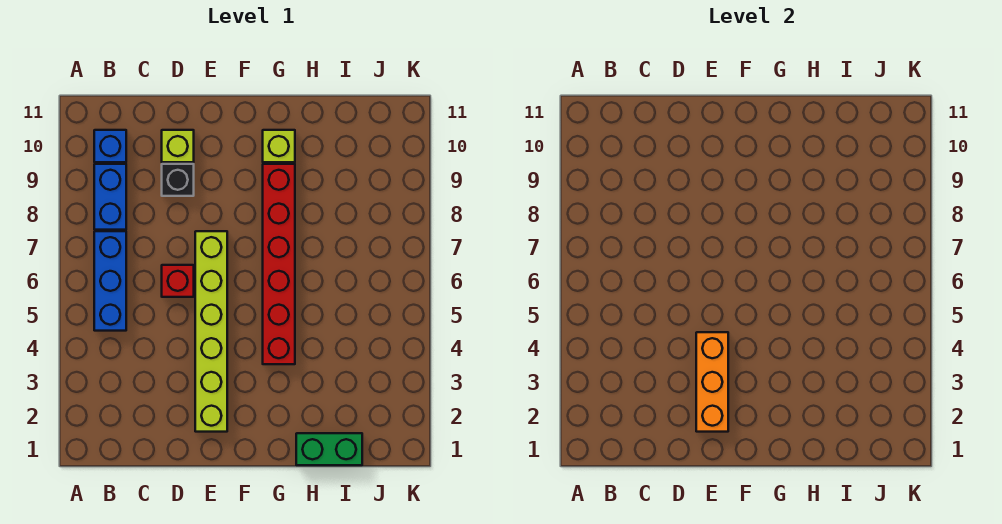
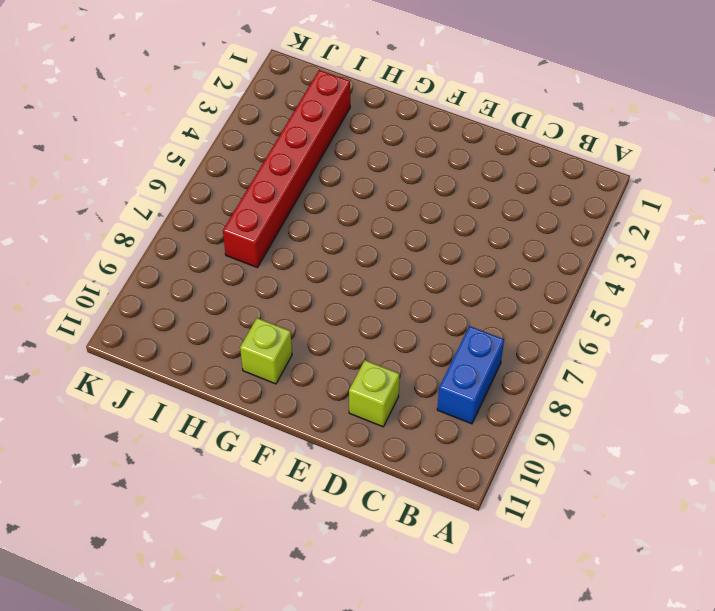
red brick I2:I7 level 1 -> red brick G4:G9 level 1
none -> blue brick B5:B7 level 1
none -> blue brick B10 level 1

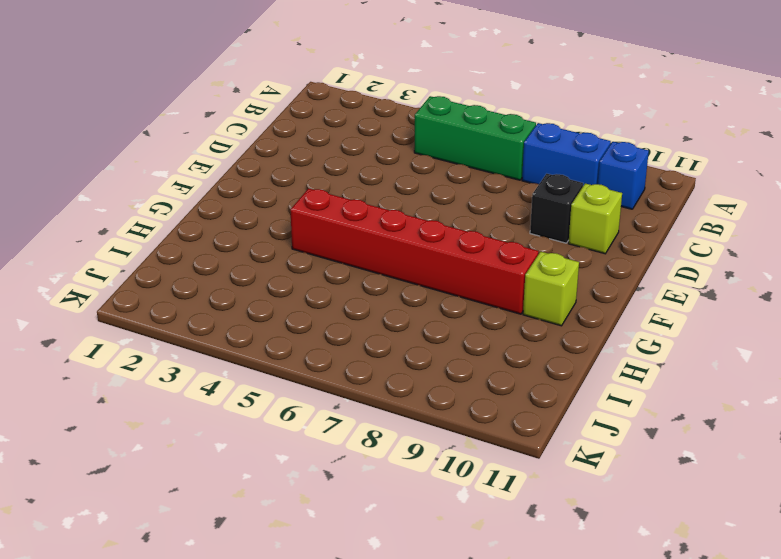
green brick B5:B7 level 1 -> blue brick B5:B7 level 1
none -> red brick D6 level 1
none -> lime brick E2:E7 level 1

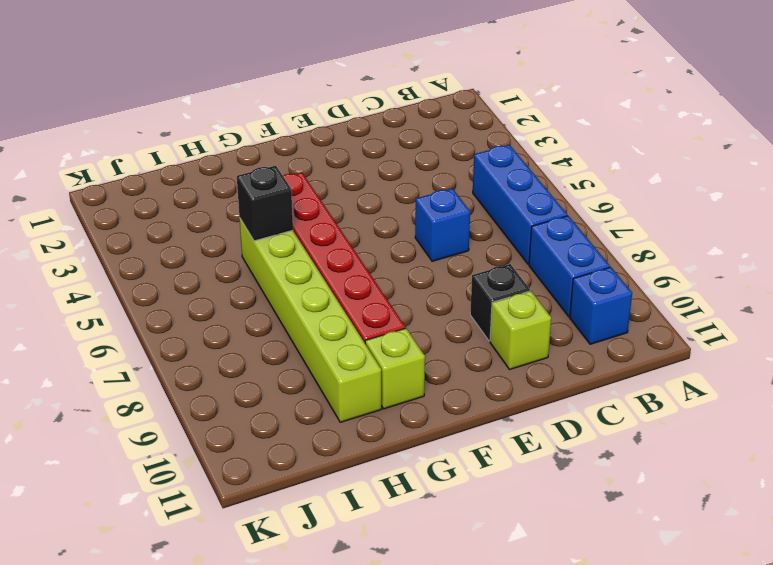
blue brick D6 level 1 -> red brick D6 level 1
lime brick H5:H10 level 1 -> lime brick E2:E7 level 1
black brick H5 level 2 -> none
none -> green brick H1:I1 level 1
none -> orange brick E2:E4 level 2

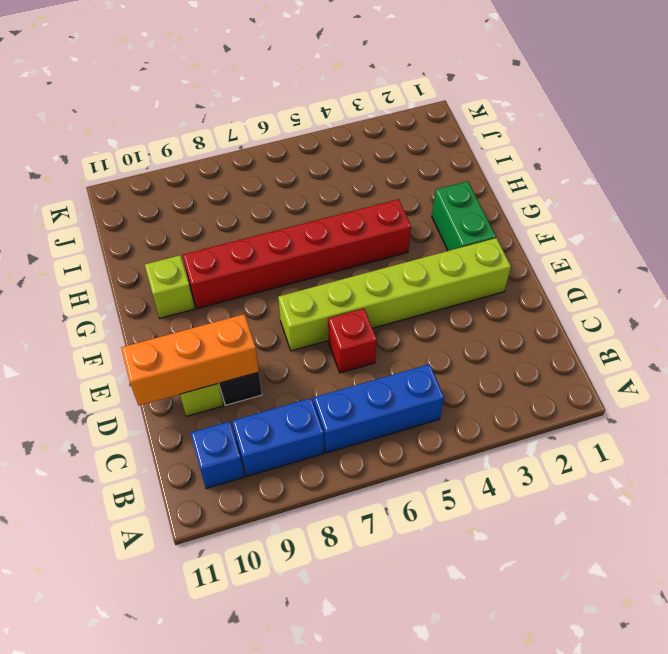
orange brick D9:D11 level 2 -> orange brick E2:E4 level 2
green brick F2:G2 level 1 -> green brick H1:I1 level 1

